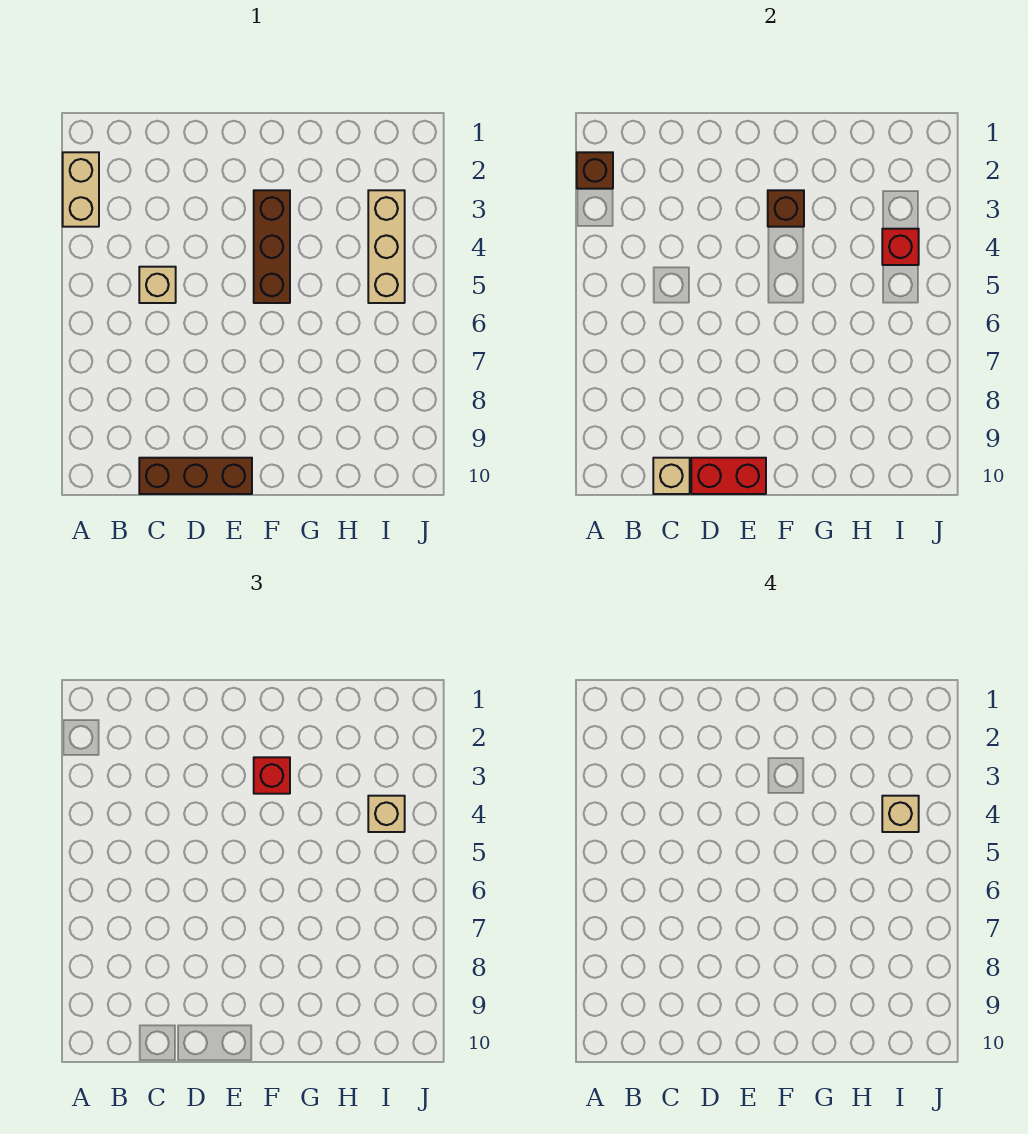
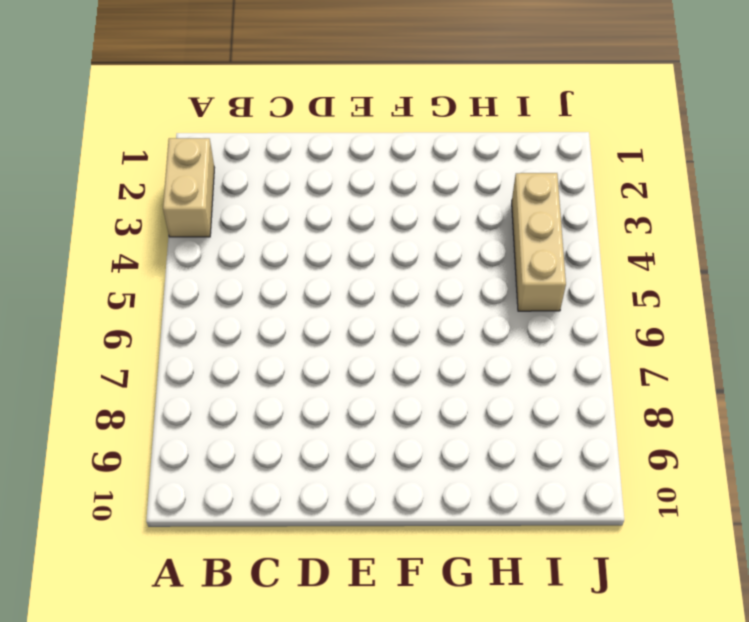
none -> tan brick C5 level 1
none -> brown brick C10:E10 level 1
none -> brown brick F3:F5 level 1

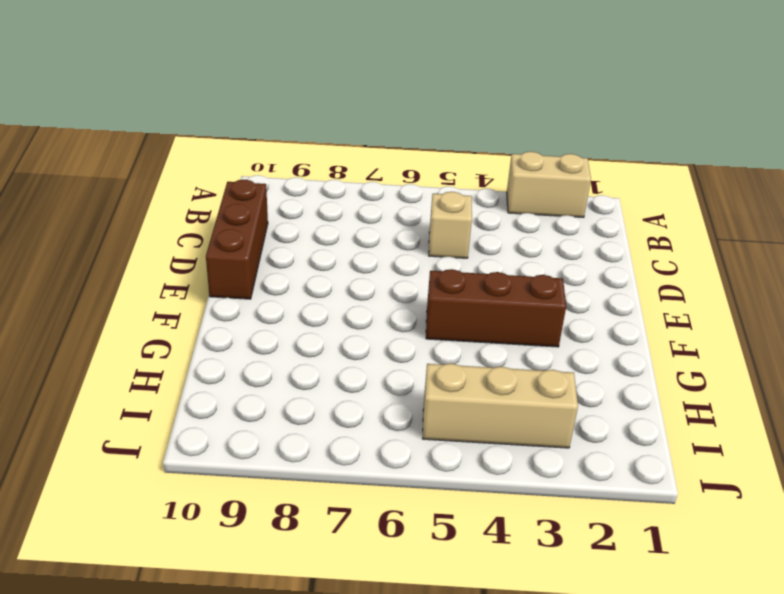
none -> brown brick A2 level 2
none -> tan brick C10 level 2
none -> red brick D10:E10 level 2

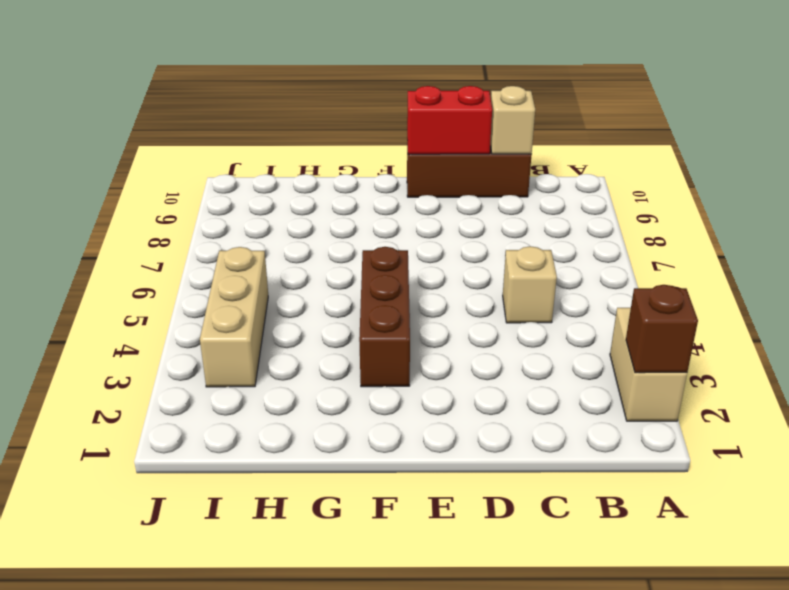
none -> brown brick F3 level 2
none -> red brick I4 level 2
none -> red brick F3 level 3

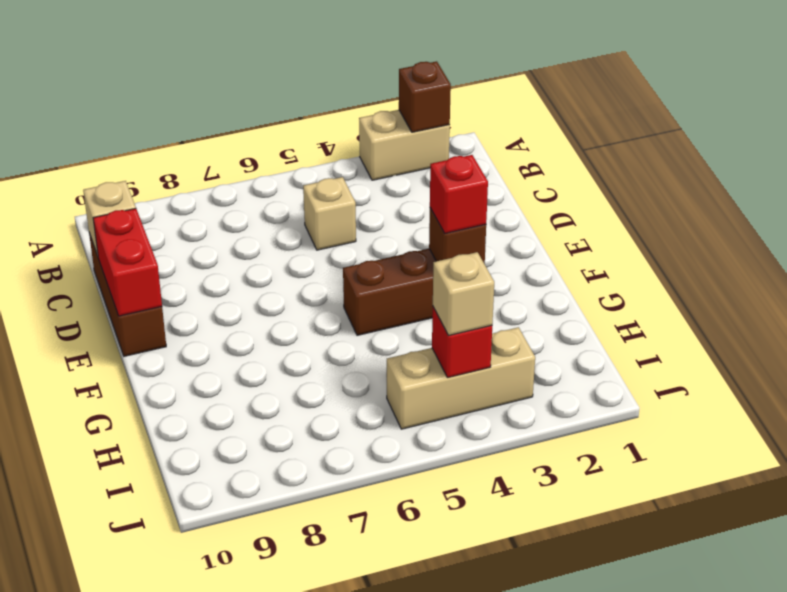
none -> tan brick I4 level 4

